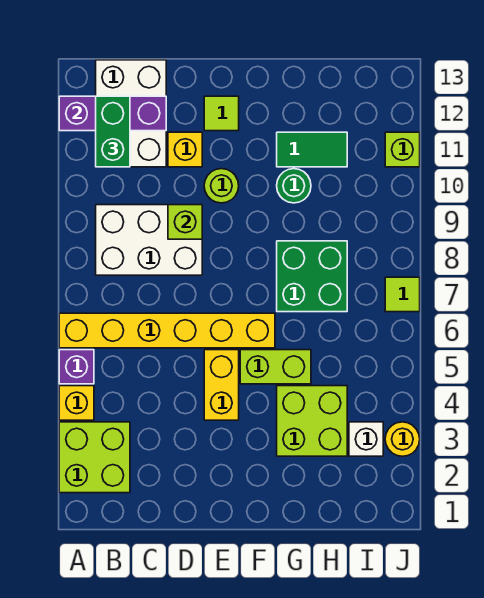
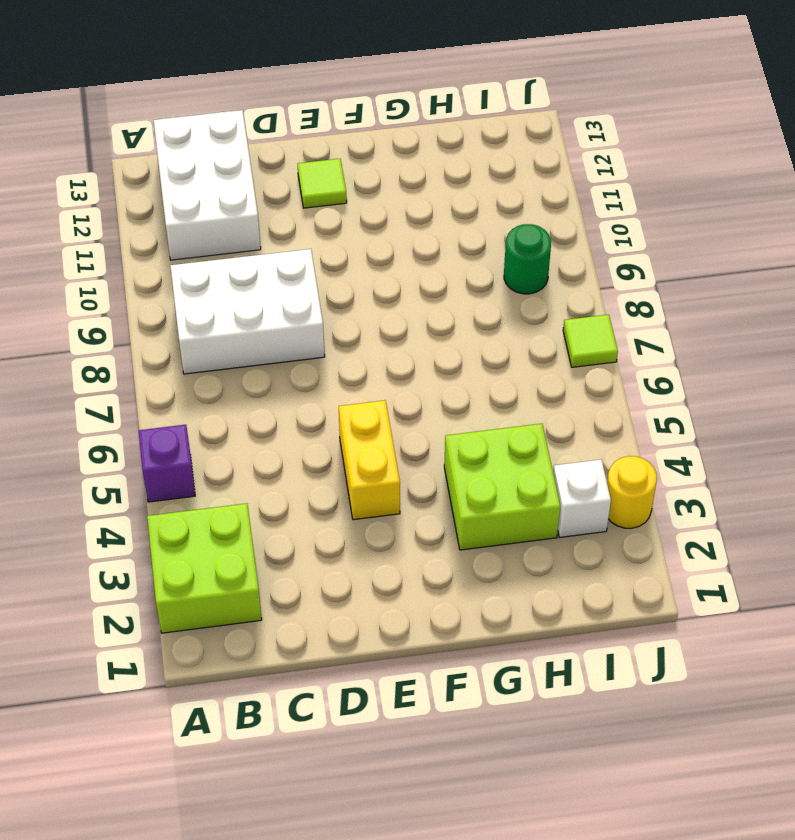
green round brick I9 level 1 -> green round brick G10 level 1
none -> yellow brick A4 level 1
none -> yellow brick A6:F6 level 1
none -> yellow brick D11 level 1

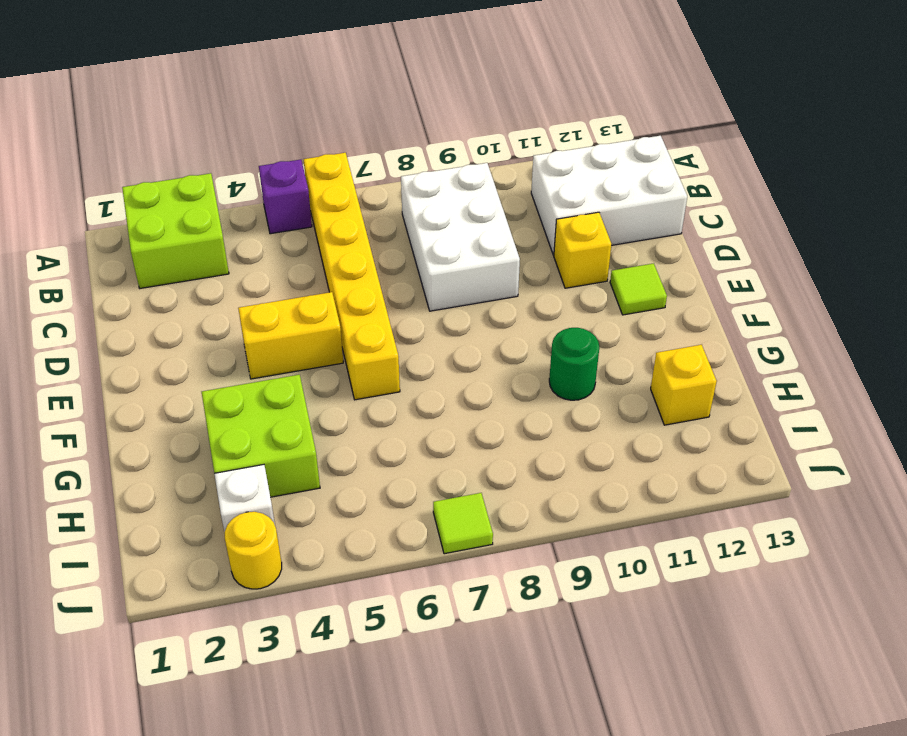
yellow brick H12 level 1 -> yellow brick A4 level 1
none -> lime round brick E10 level 1
none -> lime brick F5:G5 level 1
none -> green brick G7:H8 level 1

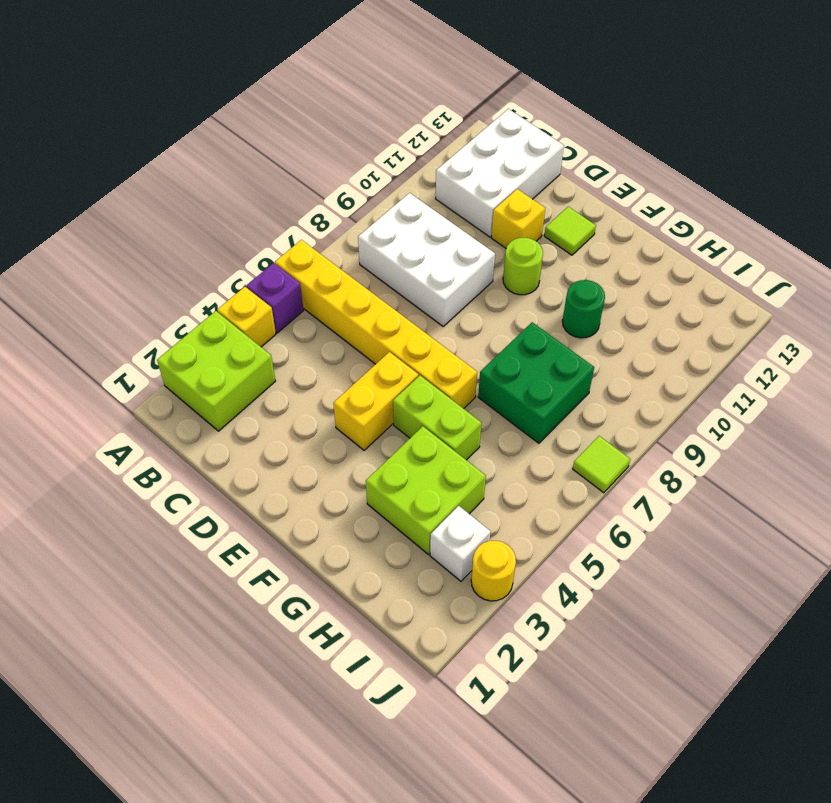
none -> green tile G11:H11 level 1
none -> lime brick J11 level 1
none -> purple brick A12:C12 level 2

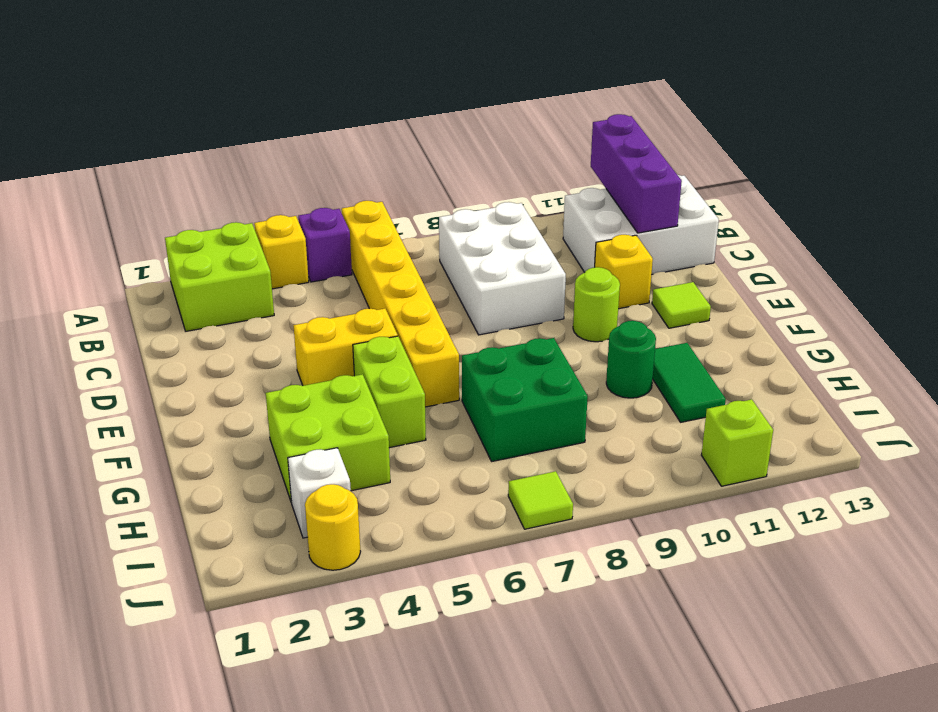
none -> lime brick D9 level 2
none -> green brick B11:B12 level 3

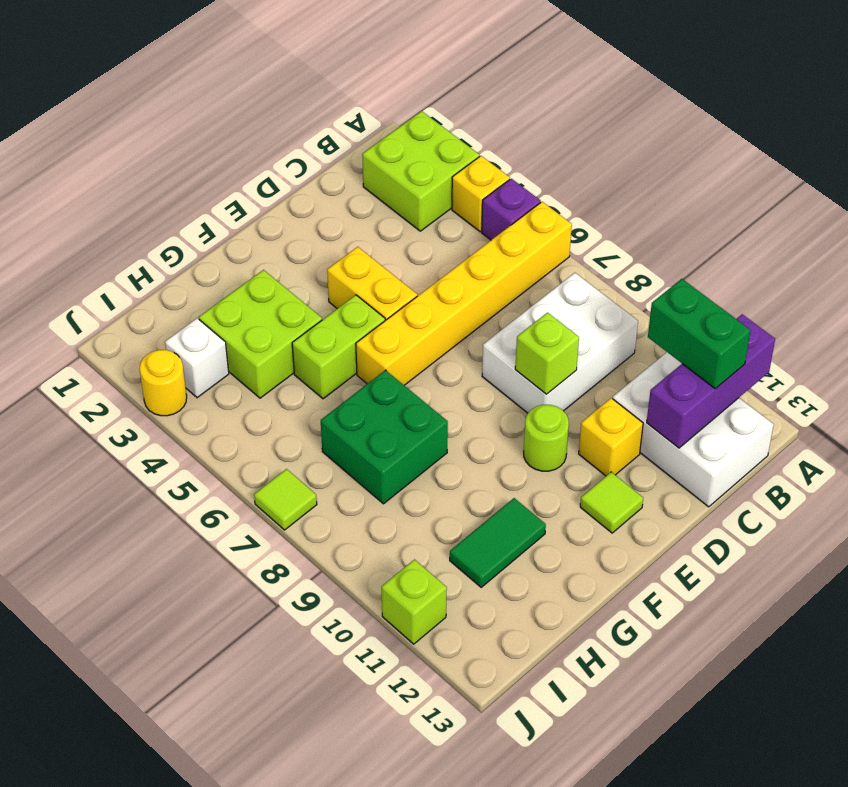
none -> green round brick G10 level 1

